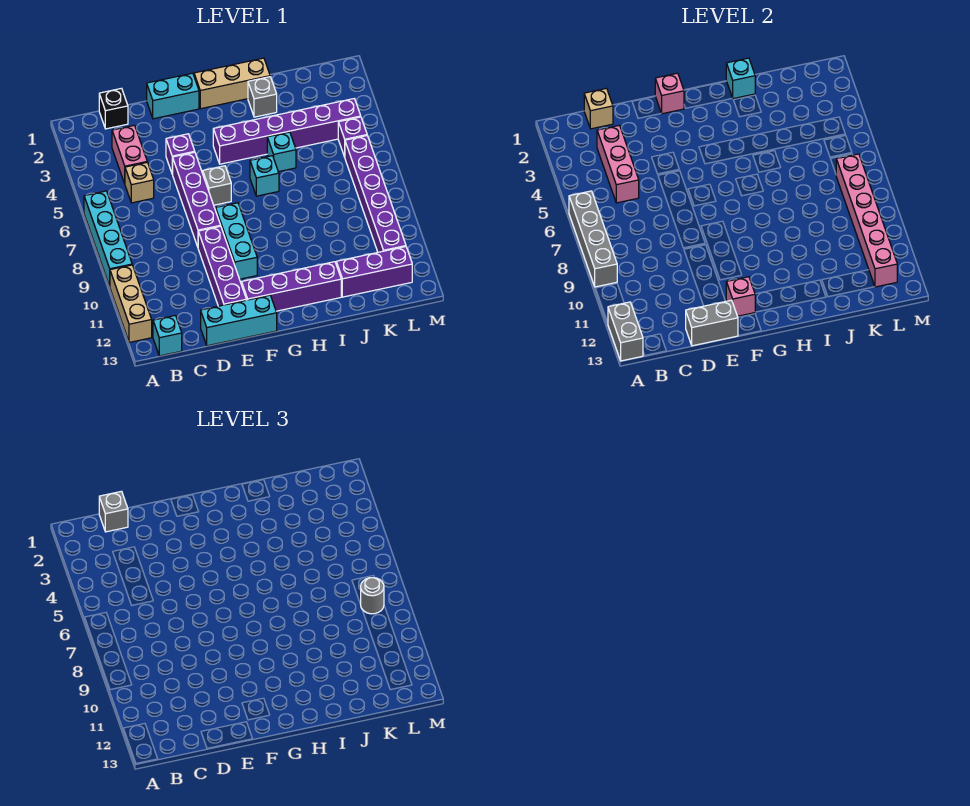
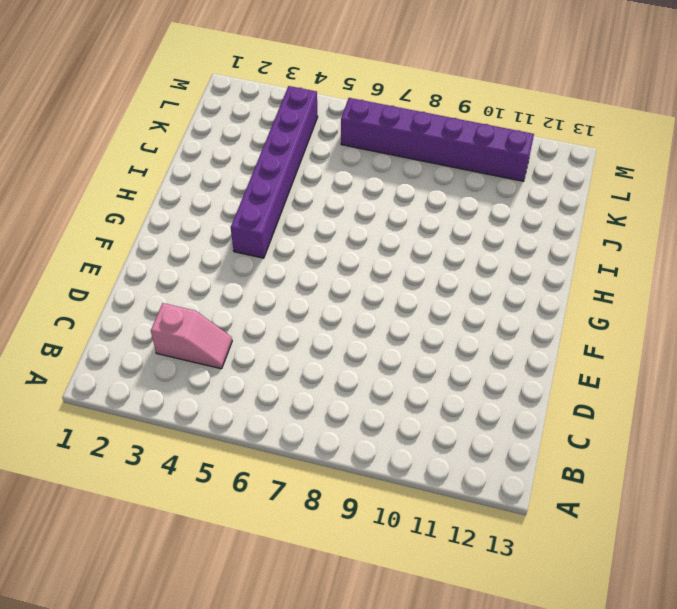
pink slope C3:C4 level 1 top 3 -> pink brick C3:C4 level 1
none -> cyan brick A6:A9 level 1
none -> tan brick A10:A12 level 1
none -> cyan brick B13 level 1
none -> black brick C1 level 1

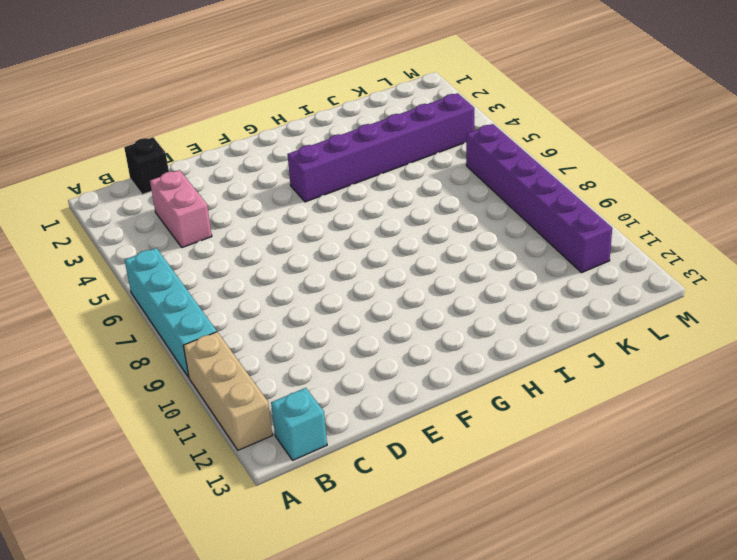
none -> tan brick C5 level 1
none -> cyan brick D13:F13 level 1
none -> cyan brick E1:F1 level 1
none -> purple brick E4 level 1

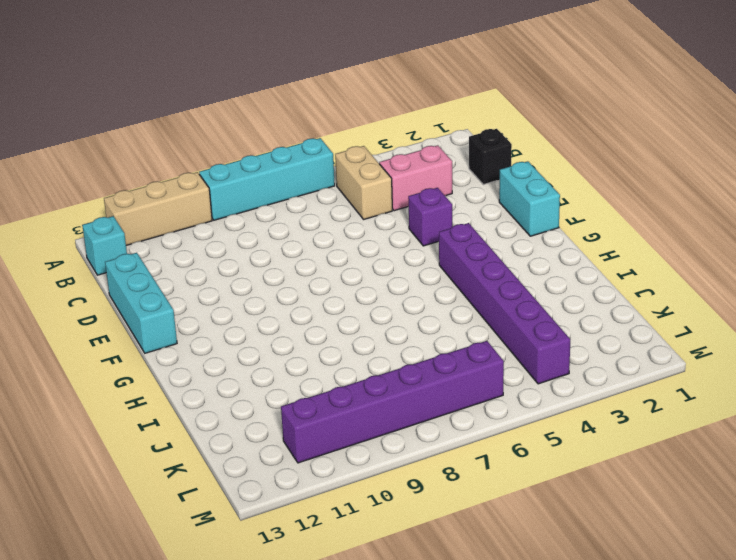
tan brick B5:C5 level 1 -> tan brick C5 level 1
none -> purple brick E5:E8 level 1
none -> purple brick E9:E12 level 1
none -> grey brick F6 level 1
none -> cyan brick F8:F10 level 1

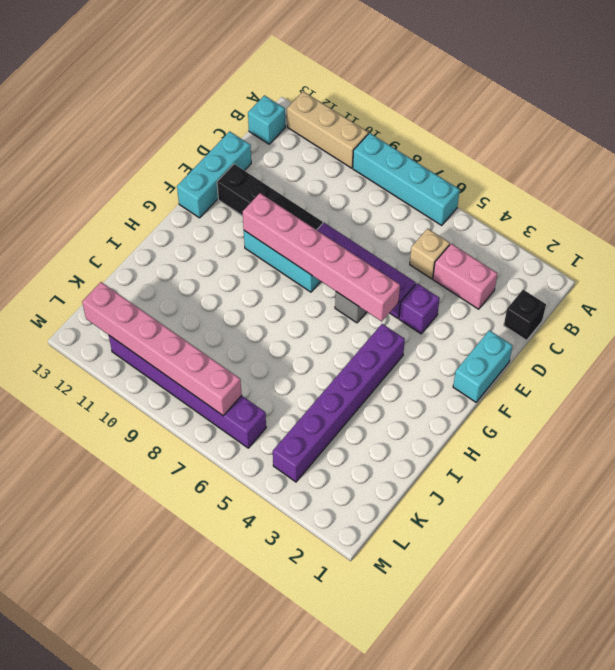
black brick E9:E12 level 1 -> purple brick E9:E12 level 1
pink brick F5:F10 level 2 -> none
none -> purple brick F12:I12 level 1
none -> tan brick G1:I1 level 1
none -> cyan brick H6 level 1
none -> grey brick I2 level 1

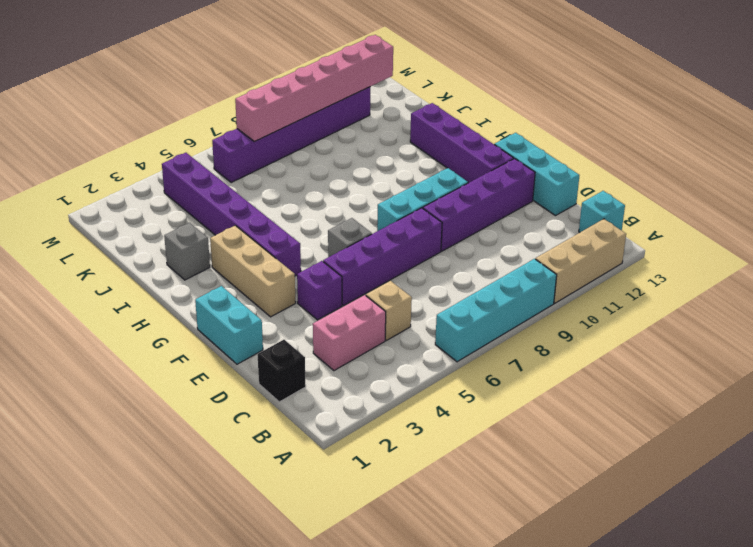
tan brick F3:H3 level 1 -> tan brick G1:I1 level 1
none -> cyan brick H6 level 1
none -> cyan brick I5 level 1
none -> purple brick J12:L12 level 1
none -> purple brick L5 level 1

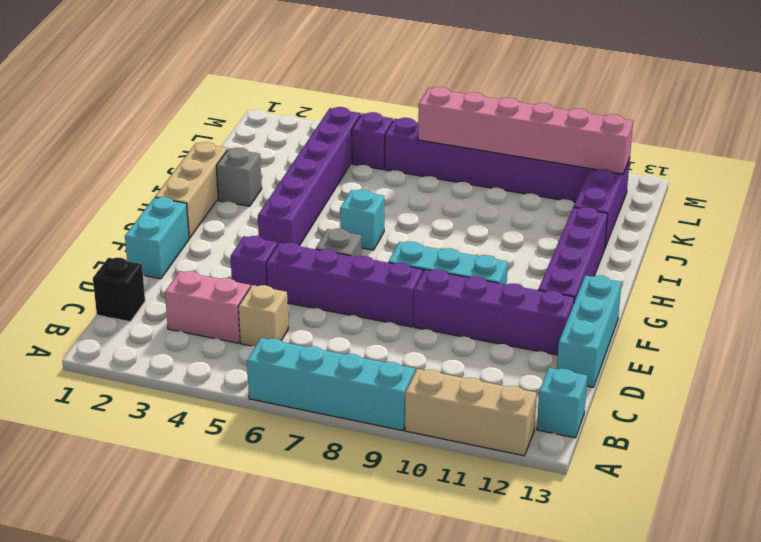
none -> cyan brick I5 level 1
none -> grey brick A6:A9 level 2
none -> grey brick A12:A13 level 2
none -> tan brick C1 level 2

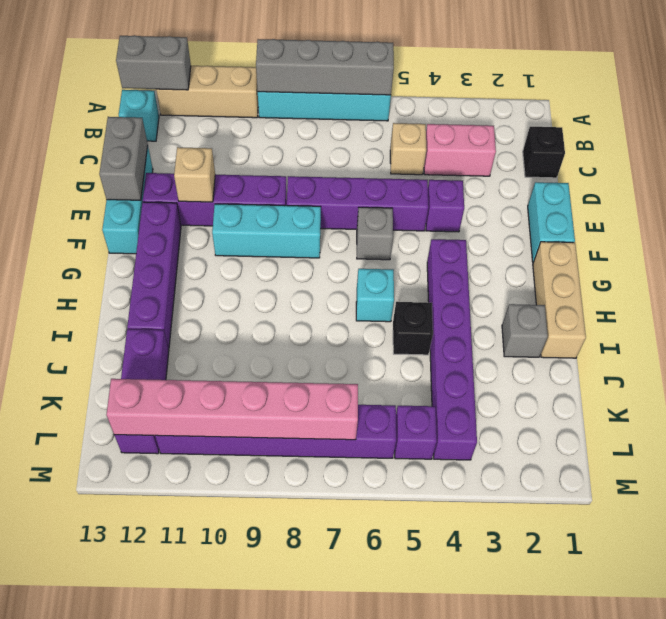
tan brick E11 level 2 -> tan brick C1 level 2
black brick I5 level 1 -> cyan brick I5 level 1
none -> pink brick C3:C5 level 2
none -> pink brick F1 level 2
none -> pink brick F12 level 2
none -> cyan brick I1 level 2

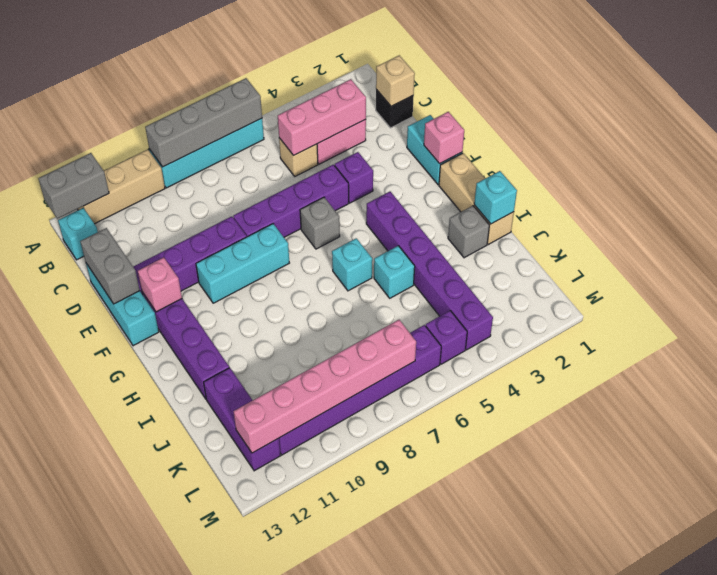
none -> grey brick C1 level 3
none -> grey round brick L8 level 3

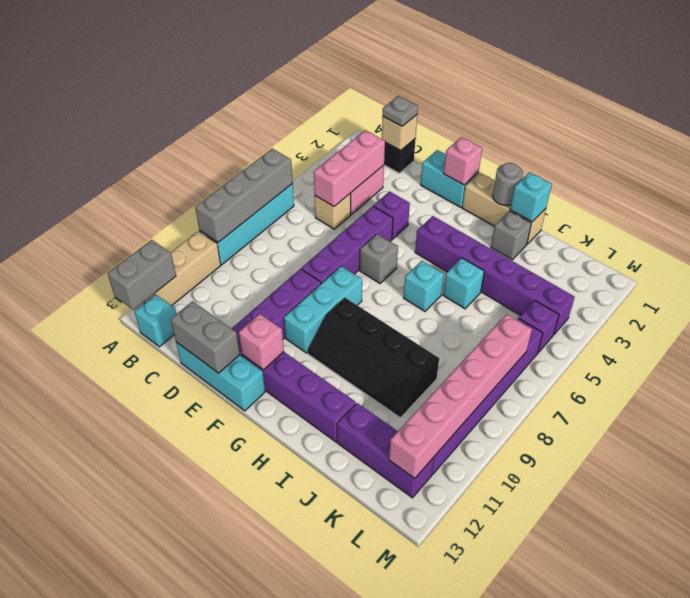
grey plate C1 level 3 -> grey brick C1 level 3
black slope G9:J10 level 1 top 9 -> none
grey round brick H1 level 2 -> grey round brick L8 level 3

